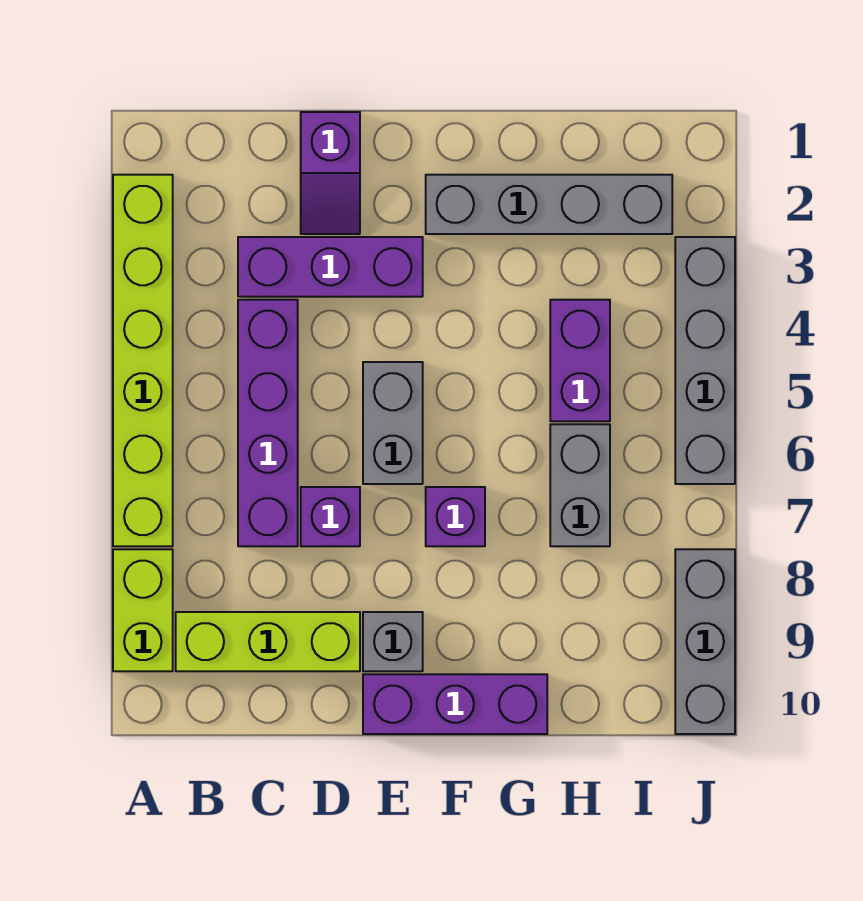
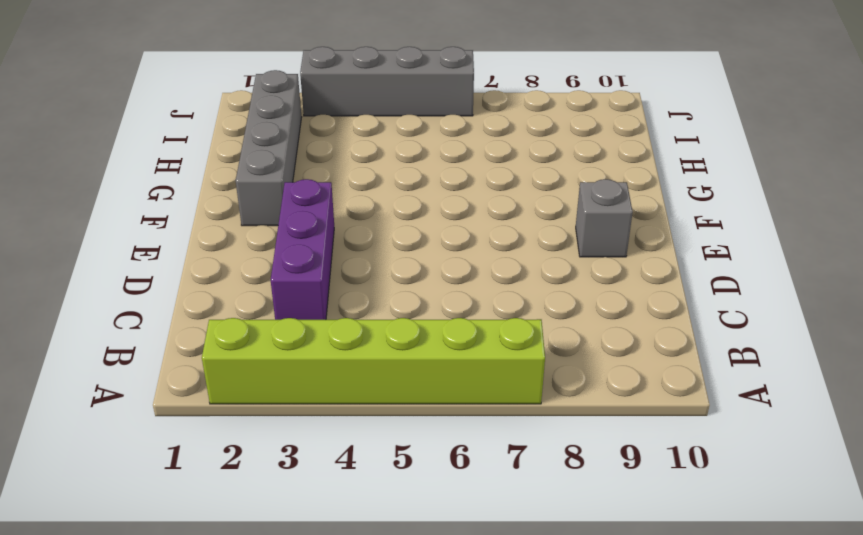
none -> lime brick A8:A9 level 1
none -> lime brick B9:D9 level 1
none -> purple brick C4:C7 level 1

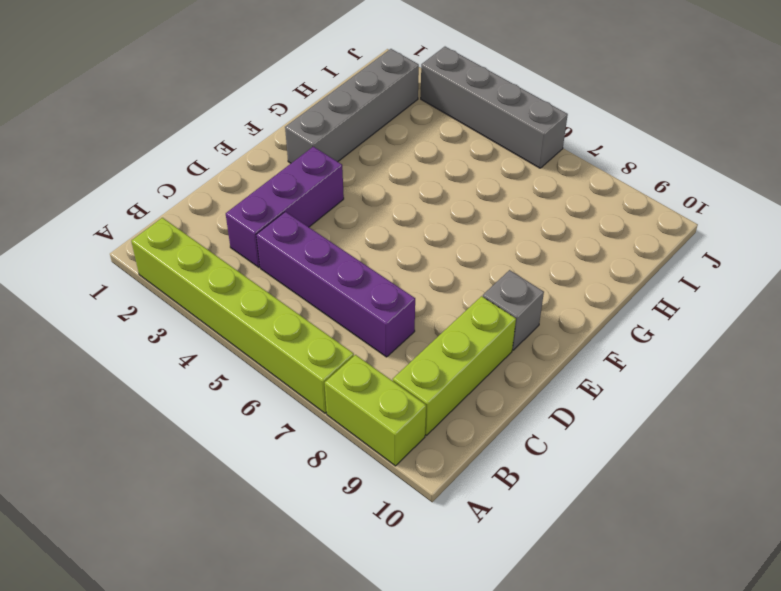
none -> purple slope D1:D2 level 1 top 1
none -> purple brick D7 level 1
none -> grey brick E5:E6 level 1

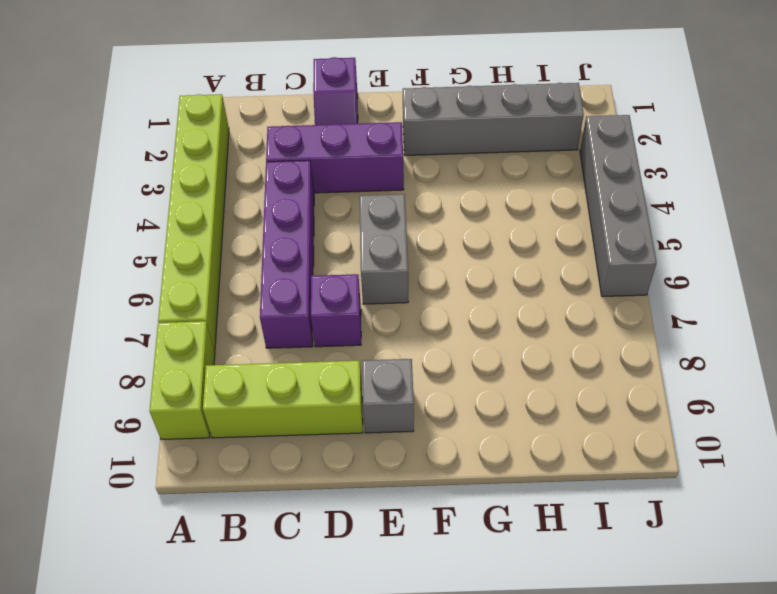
none -> purple brick E10:G10 level 1
none -> purple brick F7 level 1
none -> purple brick H4:H5 level 1

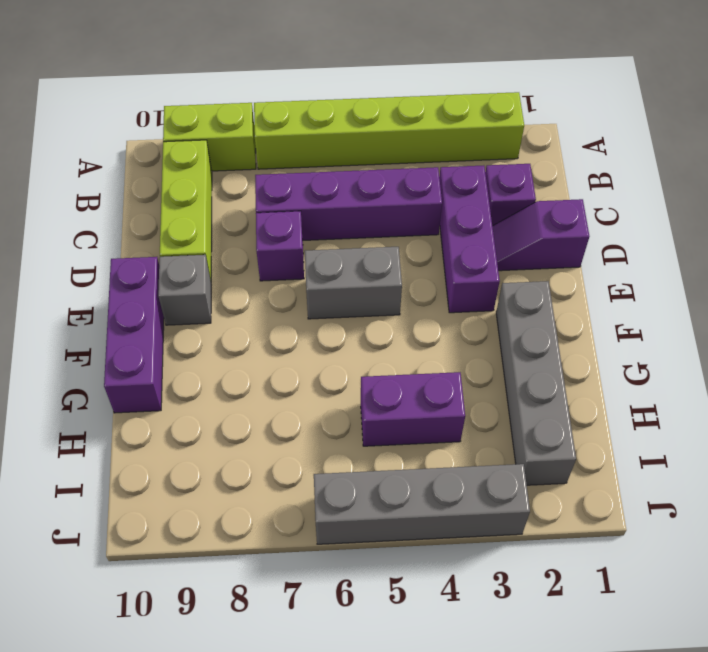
purple brick C2 level 1 -> purple brick F7 level 1
none -> grey brick H6:H7 level 1
none -> grey brick J8:J10 level 1

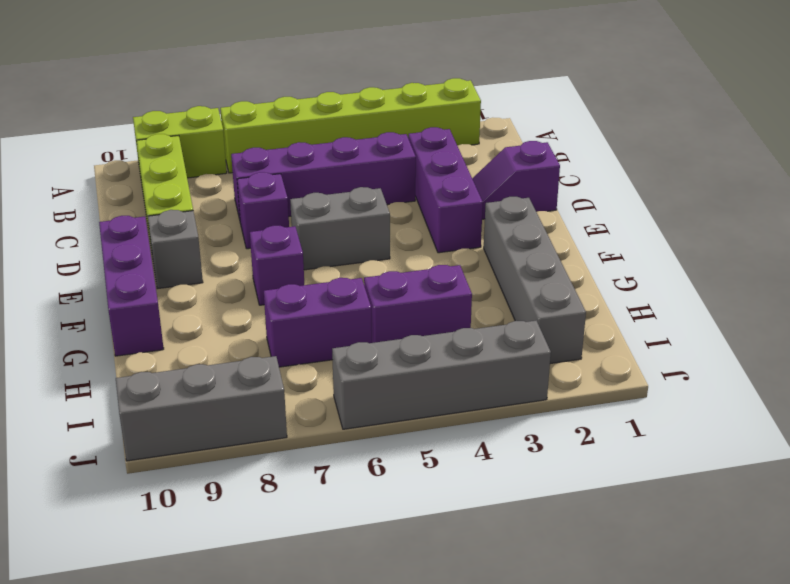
purple brick H6:H7 level 1 -> grey brick H6:H7 level 1

